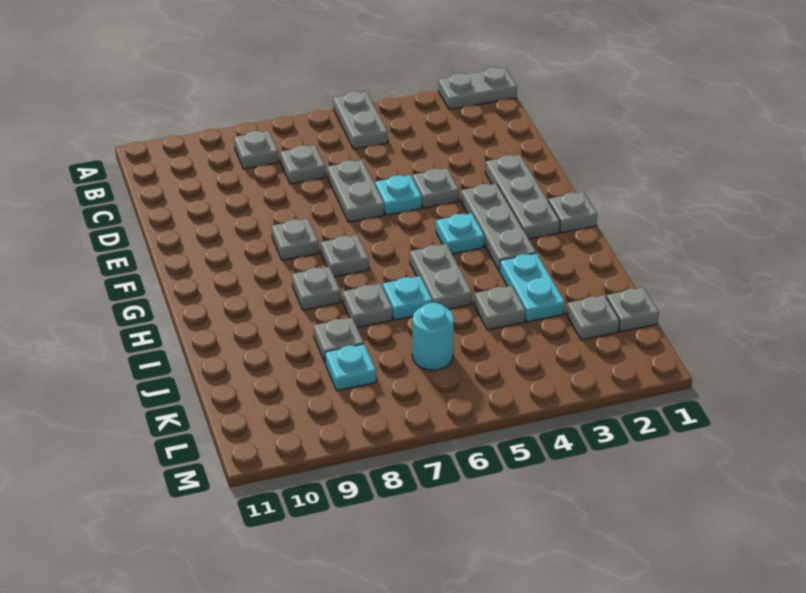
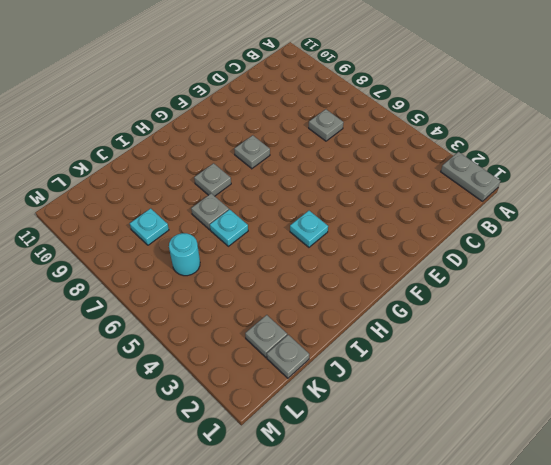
none -> grey plate A5:B5 level 1
none -> grey plate B8 level 1
none -> grey plate D6:E6 level 1

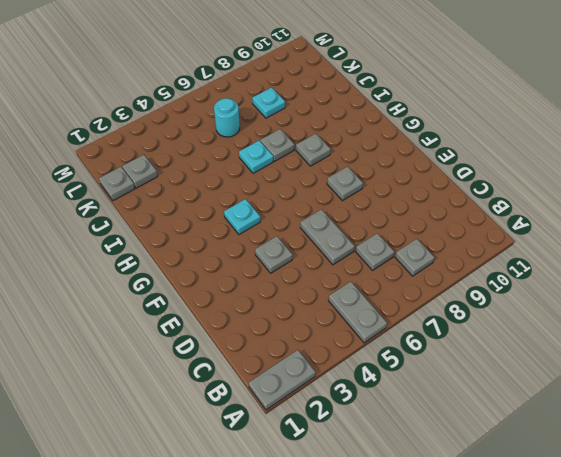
none -> grey plate E2:G2 level 1
none -> cyan plate E5 level 1
none -> grey plate F3:H3 level 1

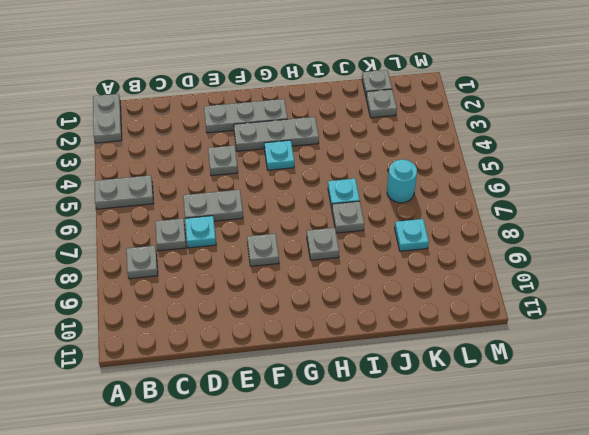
cyan plate D7 level 1 -> cyan plate E5 level 1
none -> grey plate G1 level 1
none -> grey plate G7 level 1
none -> grey plate H5:I5 level 1

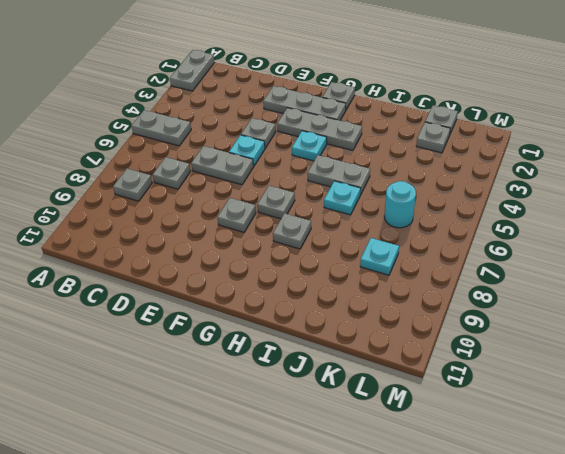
none -> cyan plate I3:J3 level 1
none -> grey plate I7 level 1
none -> grey plate J4 level 1

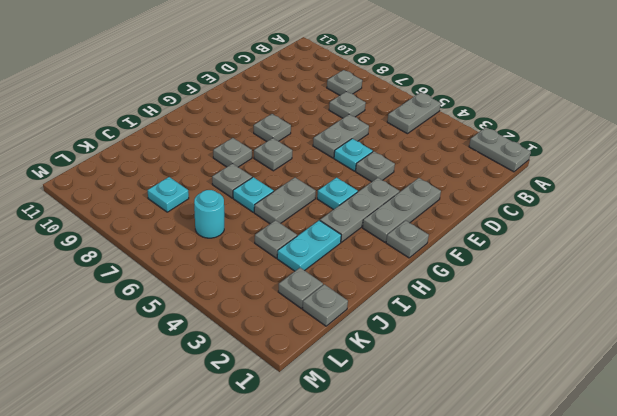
none -> grey plate J8 level 1

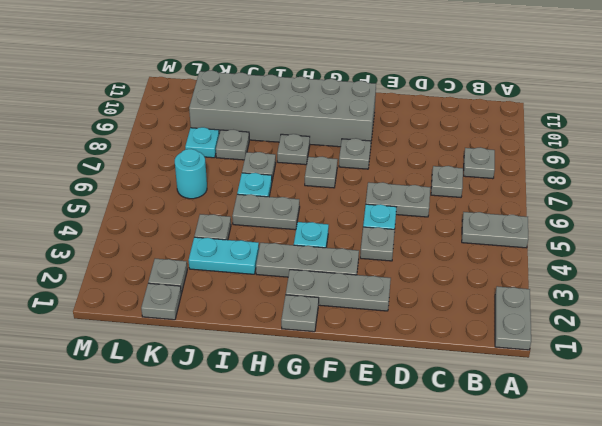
grey brick F9:K10 level 1 -> none

